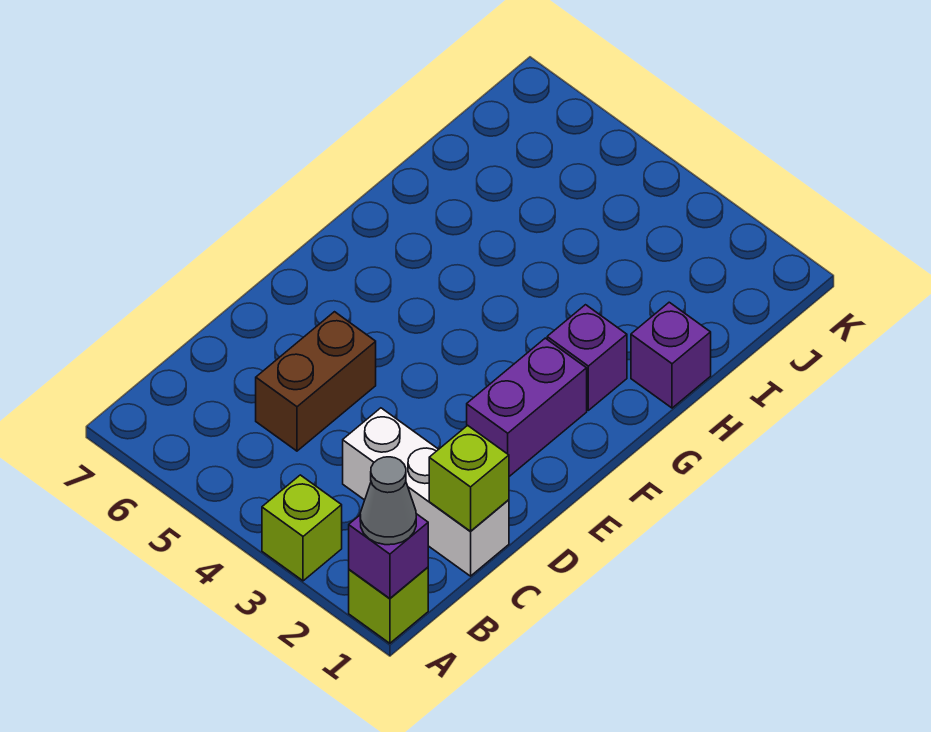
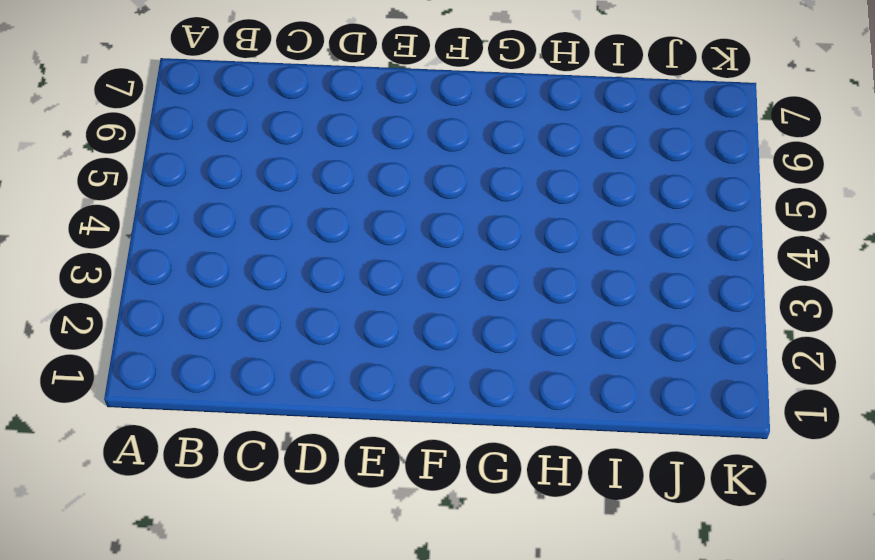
none -> lime brick A1 level 1
none -> lime brick A3 level 1

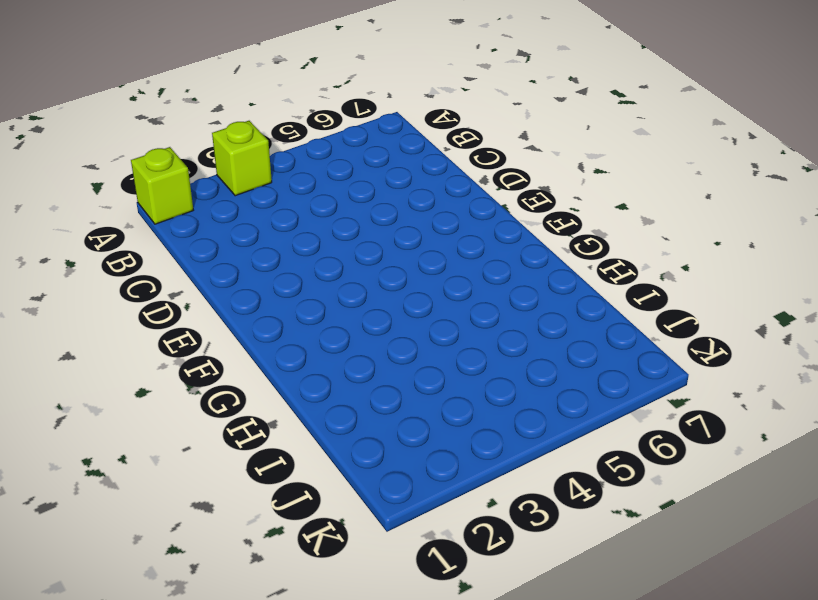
none -> white brick C1:C3 level 1
none -> brown brick C5:D5 level 1

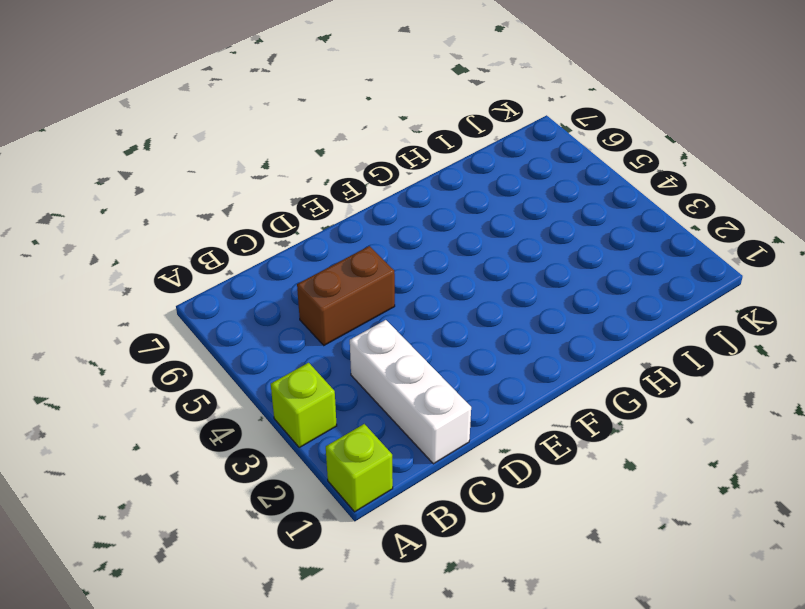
none -> purple brick E2:F2 level 1
none -> purple brick G2 level 1

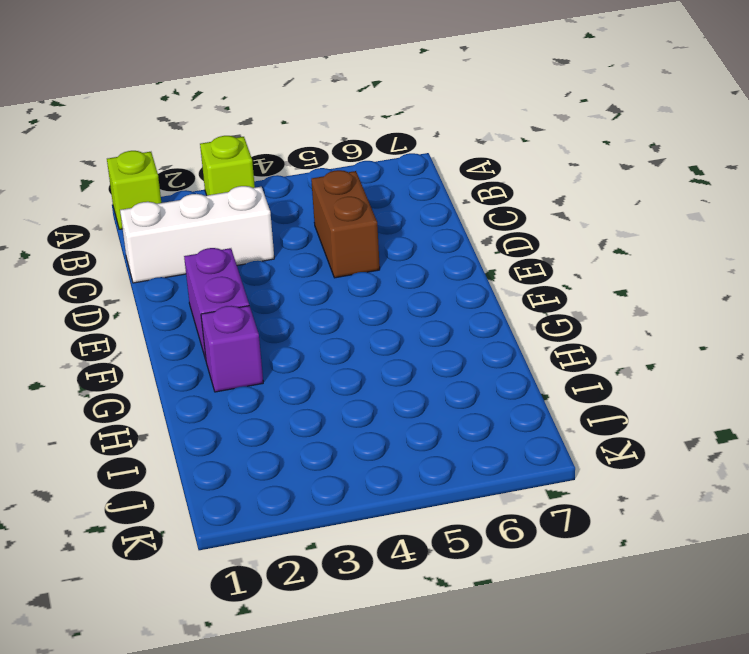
none -> purple brick H1 level 1
none -> purple brick A1 level 2

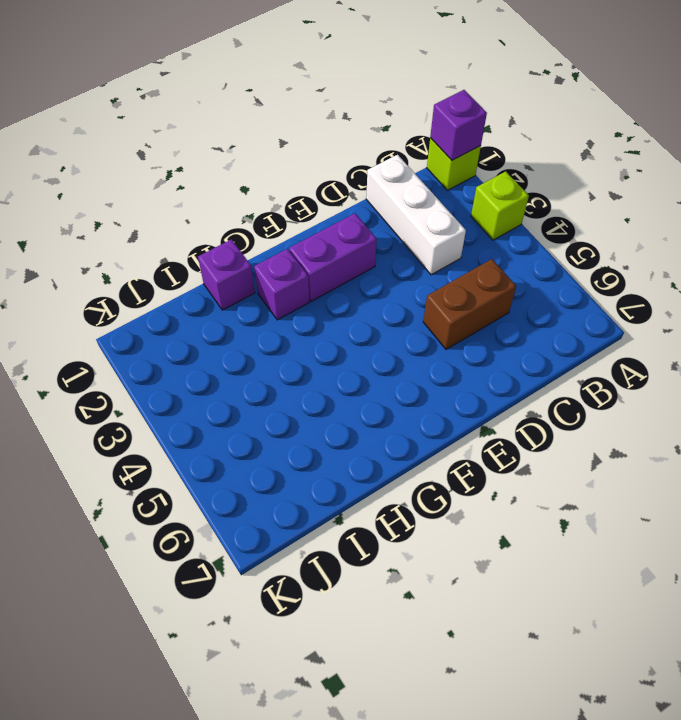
none -> lime brick C1 level 2
none -> grey cone A1 level 3

